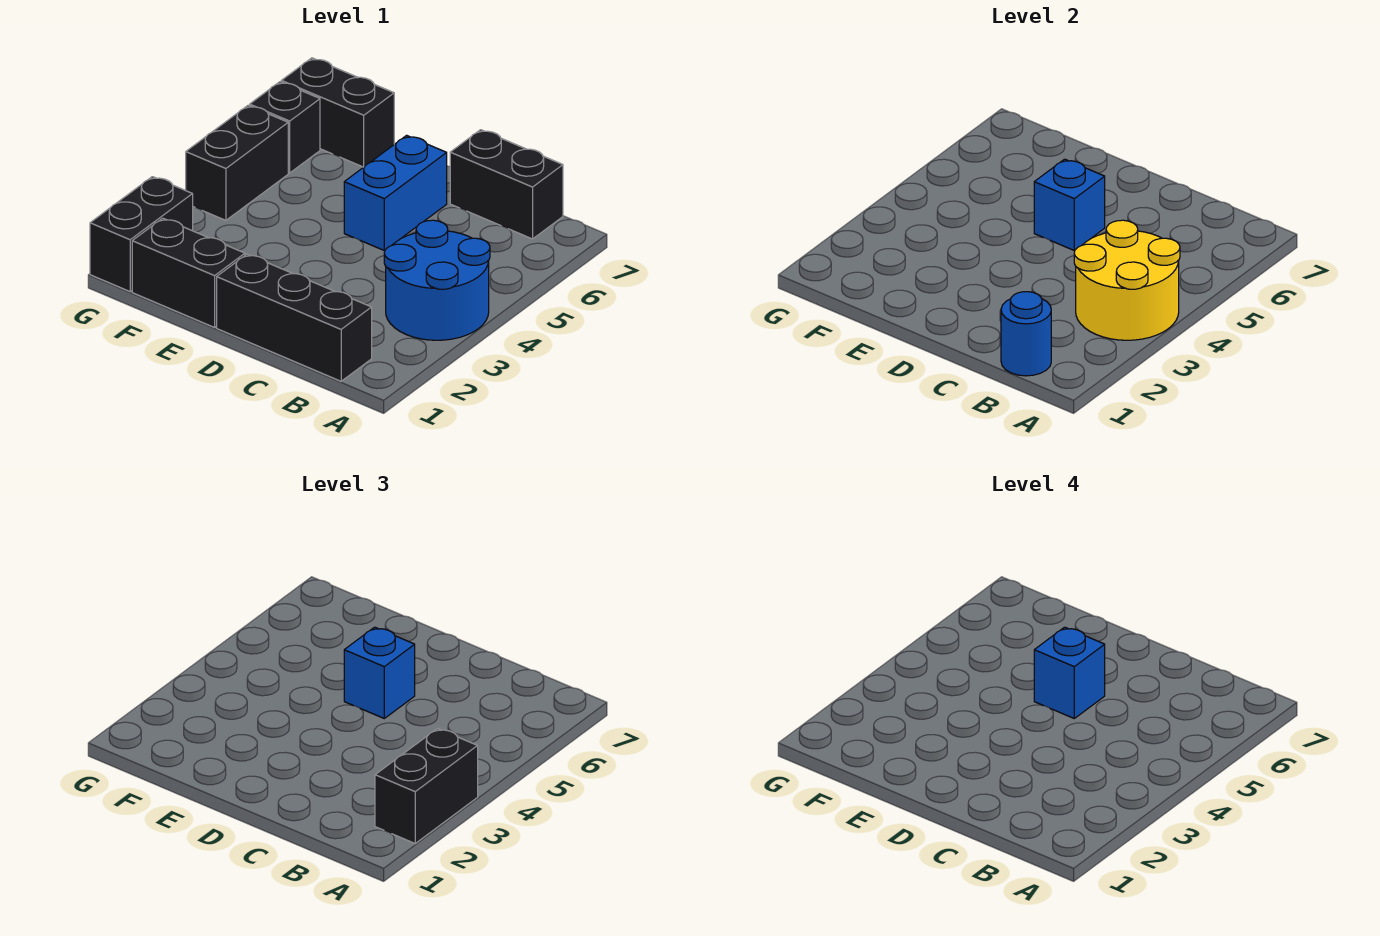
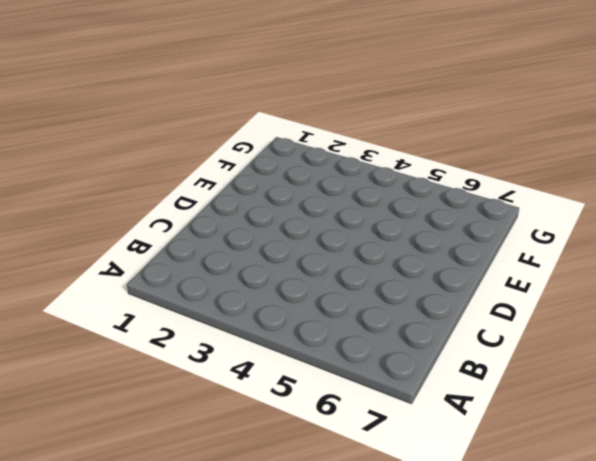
none -> blue round brick A3:B4 level 1
none -> black brick B1:D1 level 1
none -> black brick B7:C7 level 1

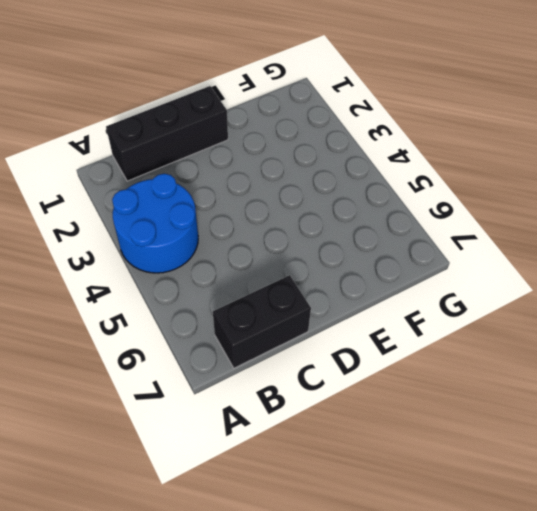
none -> blue brick D5:D6 level 1
none -> black brick E1:F1 level 1
none -> black brick F7:G7 level 1

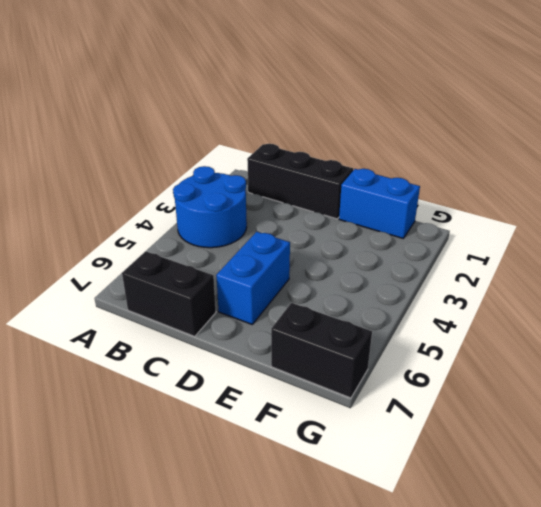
blue brick E1:F1 level 1 -> black brick E1:F1 level 1
none -> black brick G1:G2 level 1
none -> black brick G4:G5 level 1
none -> black brick G6 level 1

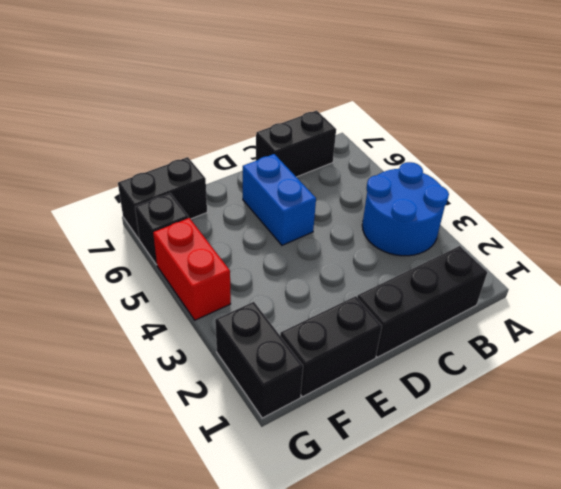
red brick G4:G5 level 1 -> black brick G4:G5 level 1
none -> yellow round brick A3:B4 level 2
none -> blue round brick B1 level 2
none -> blue brick D5 level 2

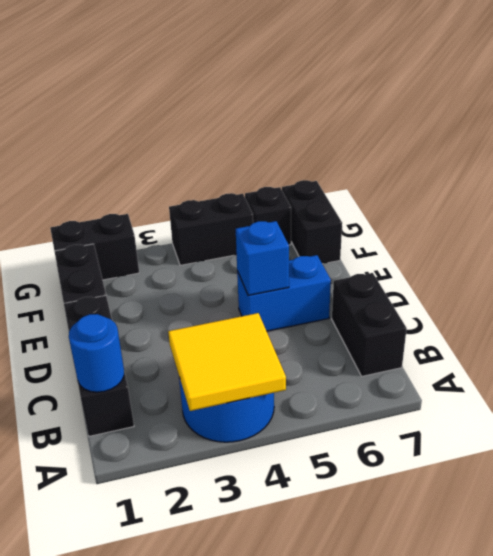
yellow tile A3:B4 level 2 -> yellow round brick A3:B4 level 2
none -> black brick A2:A3 level 3
none -> blue brick D5 level 3
none -> blue brick D5 level 4

